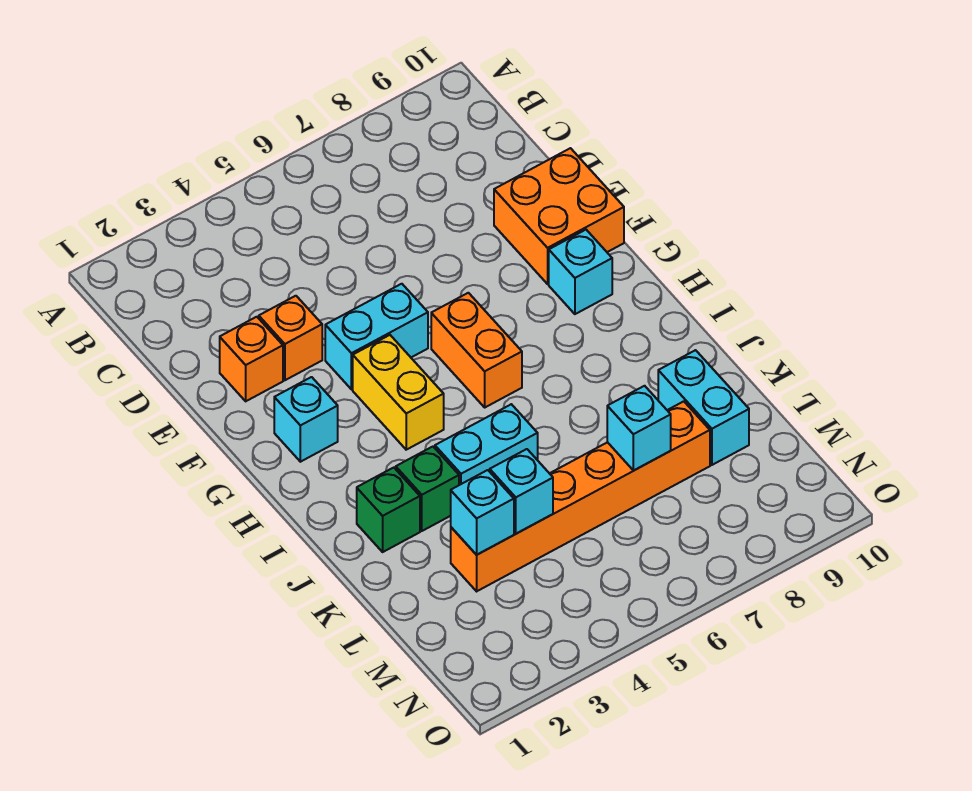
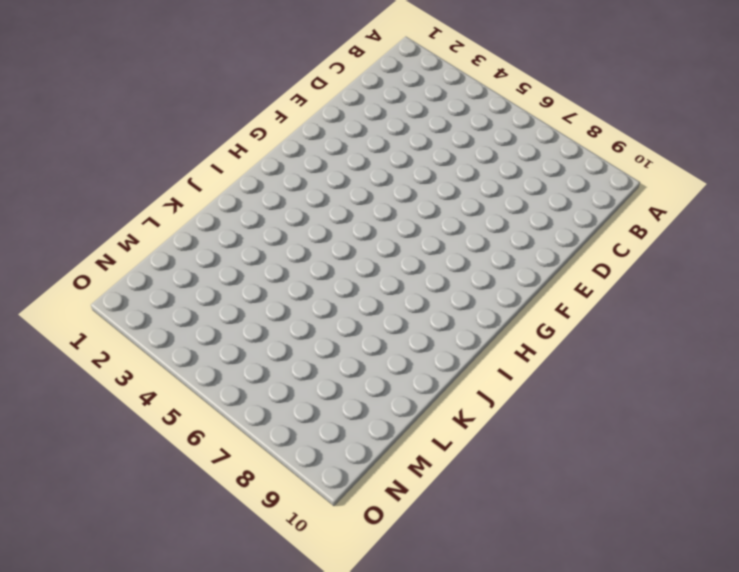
none -> orange brick E2 level 1
none -> orange brick E3 level 1
none -> orange brick E9:F10 level 1

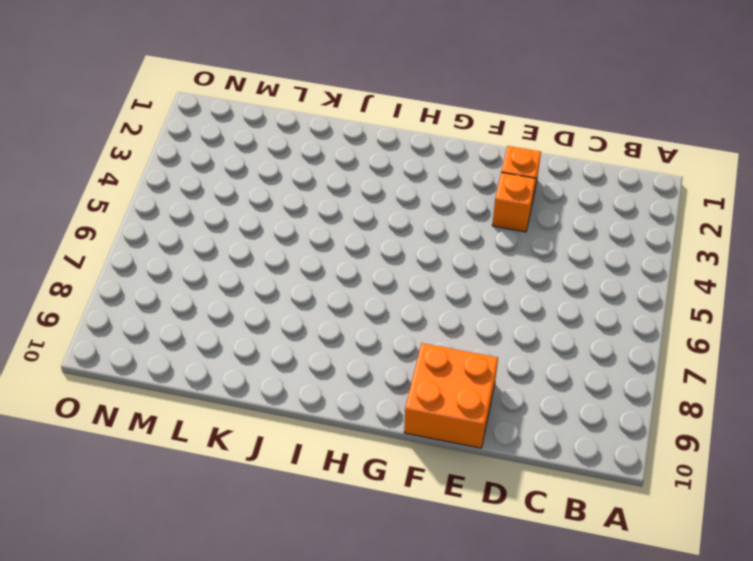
none -> cyan brick F4:F5 level 1
none -> cyan brick G2 level 1
none -> yellow brick G4:H4 level 1

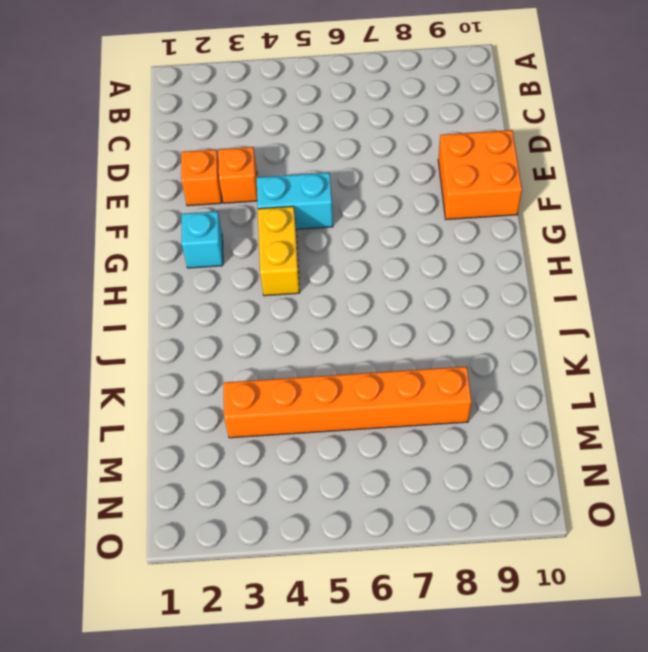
none -> orange brick G6:H6 level 1
none -> cyan brick G9 level 1
none -> green brick J2 level 1

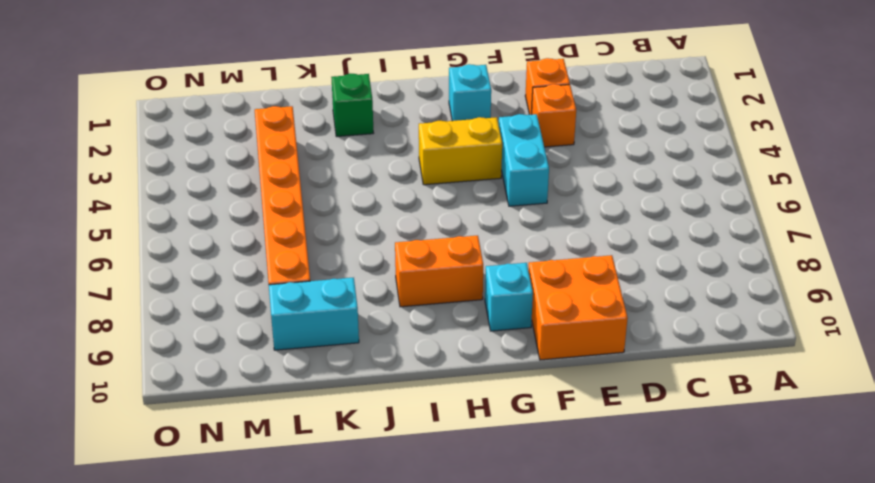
orange brick H8:I8 level 1 -> orange brick G6:H6 level 1
none -> green brick J3 level 1
none -> cyan brick J4:J5 level 1
none -> cyan brick L3 level 2

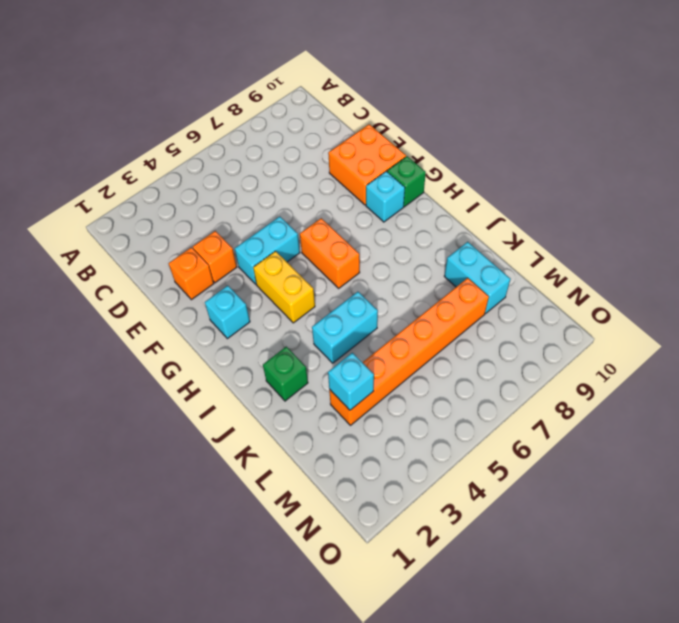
green brick G10 level 1 -> green brick J3 level 1
none -> cyan brick L4 level 2
none -> cyan brick L7 level 2

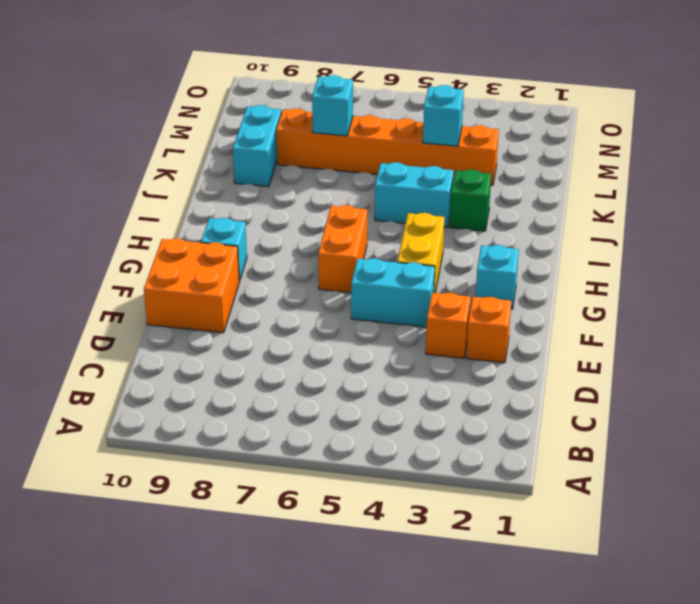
none -> green brick J2 level 1
none -> cyan brick L3 level 2

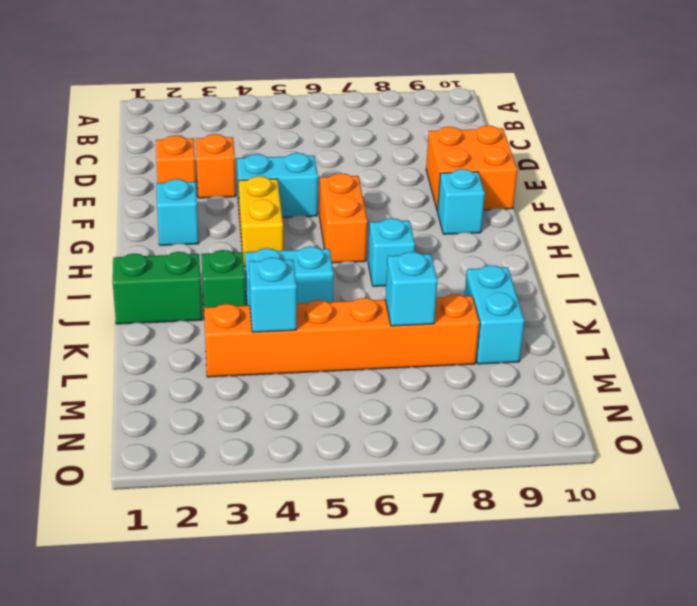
cyan brick I7 level 1 -> cyan brick L3 level 2
green brick J1:J2 level 1 -> green brick J2 level 1

